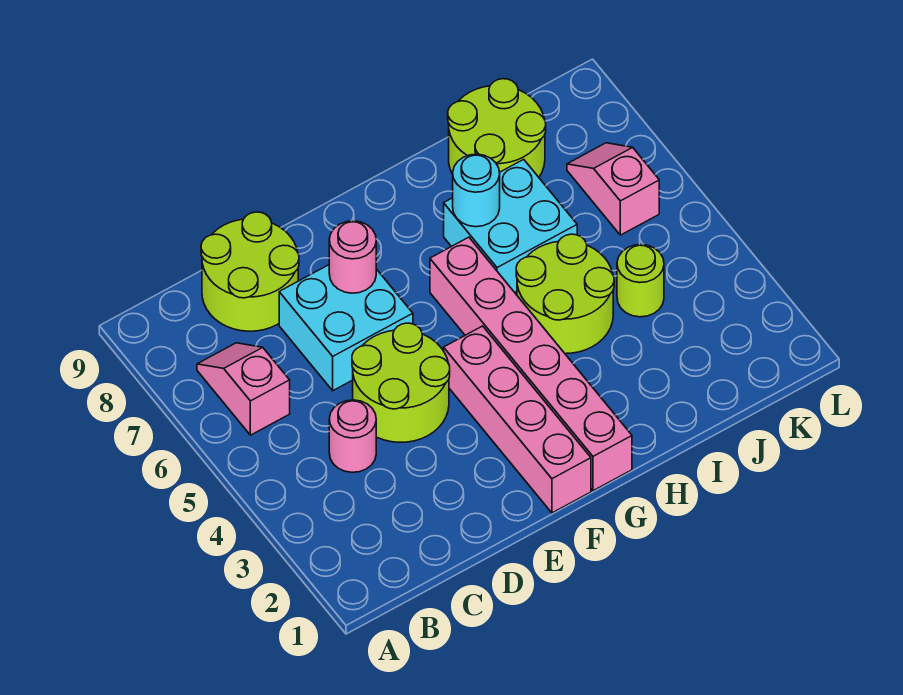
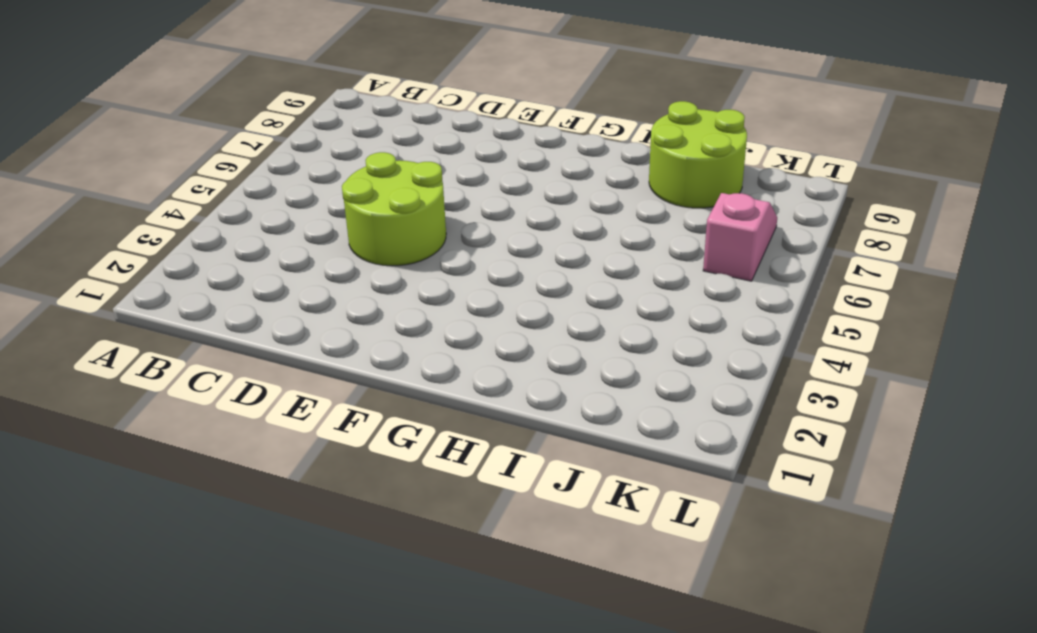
none -> pink slope B6:B7 level 1 top 6
none -> pink round brick C4 level 1
none -> lime round brick C8:D9 level 1

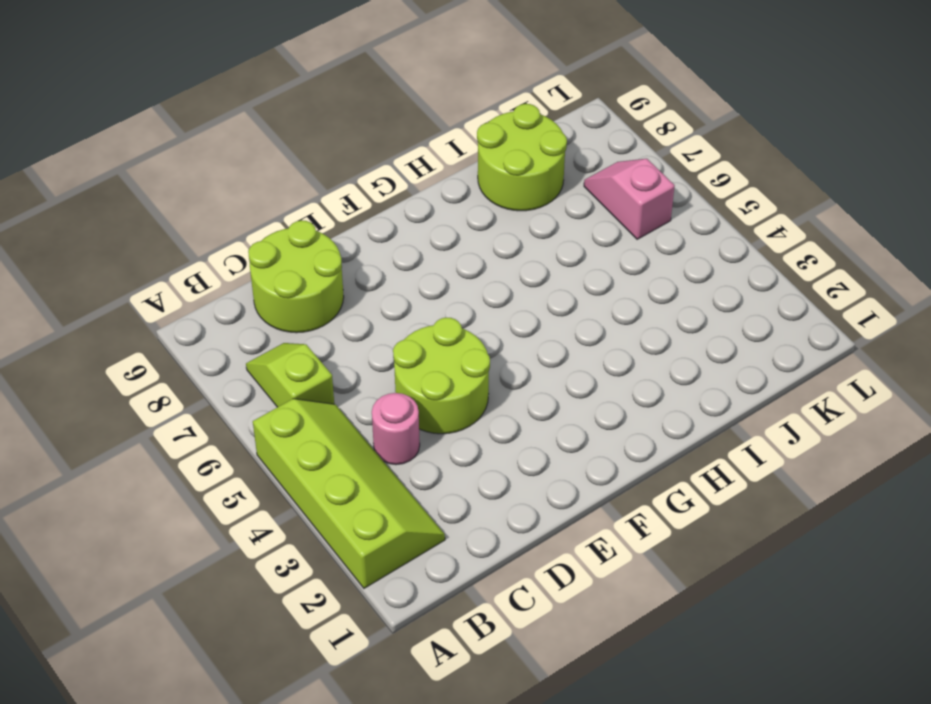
lime slope A2:B5 level 1 top A -> none
lime slope B6:B7 level 1 top 6 -> pink slope B6:B7 level 1 top 6
none -> cyan brick D6:E7 level 1
none -> pink brick F1:F4 level 1
none -> pink brick G1:G6 level 1

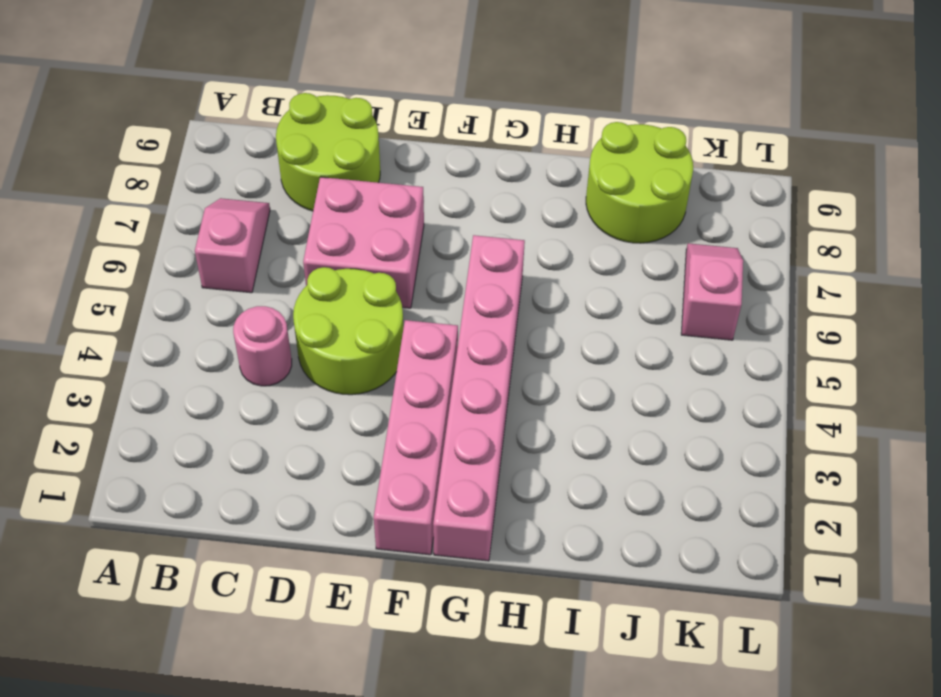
pink brick D6:E7 level 1 -> cyan brick D6:E7 level 1
none -> lime round brick H4:I5 level 1
none -> cyan brick H6:I7 level 1
none -> lime round brick J4 level 1

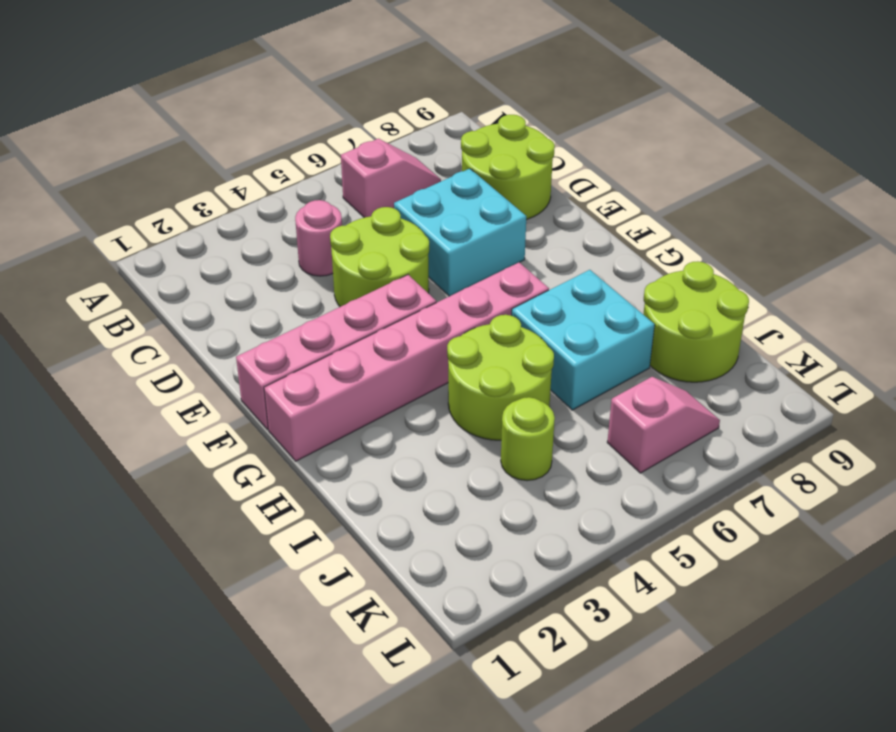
none -> pink round brick E7 level 2
none -> cyan round brick H7 level 2

